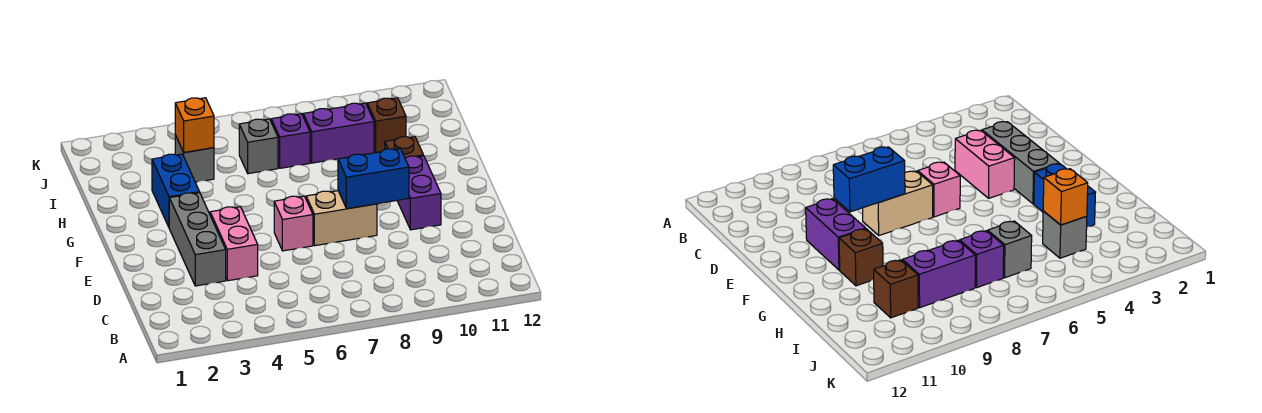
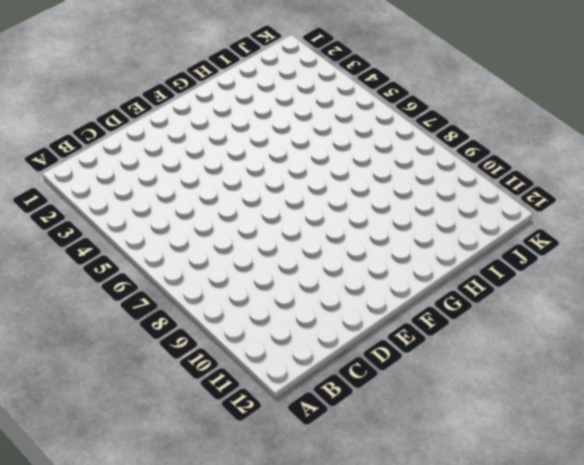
none -> grey brick D3:F3 level 1
none -> pink brick D4:E4 level 1
none -> pink brick E6 level 1

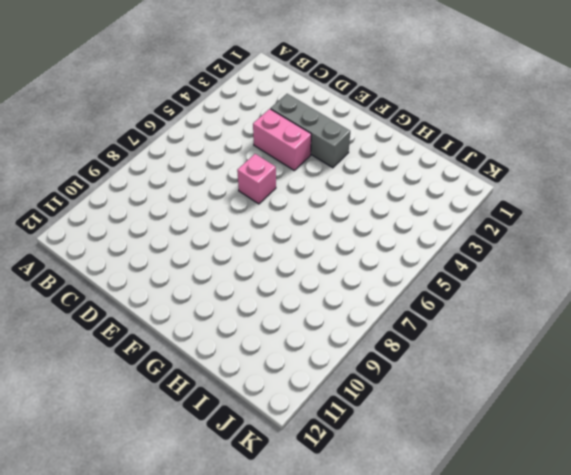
none -> tan brick E7:E8 level 1
none -> purple brick E10:F10 level 1
none -> blue brick G3:H3 level 1

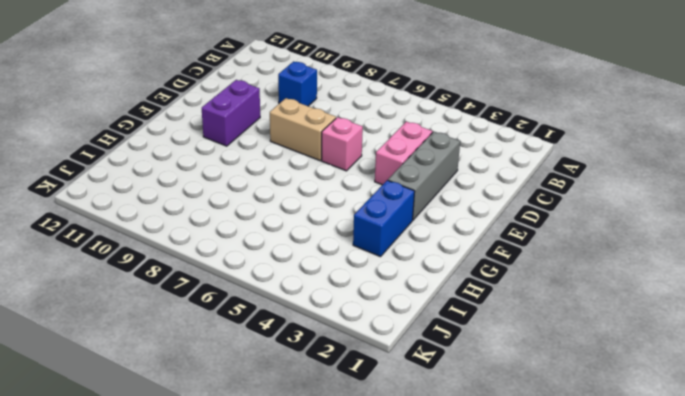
blue brick C9 level 1 -> none
none -> brown brick G10 level 1
none -> grey brick I4 level 1
none -> grey brick I6 level 1

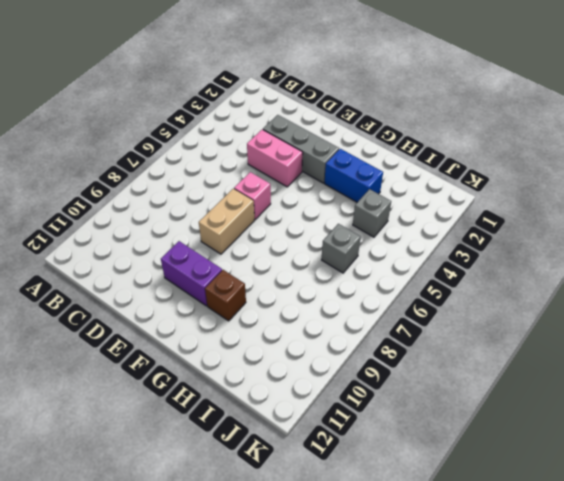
none -> purple brick I7 level 1
none -> purple brick I8:I9 level 1
none -> brown brick I10 level 1

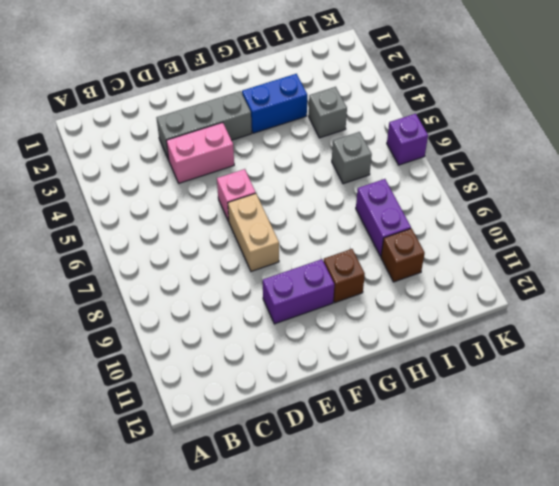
purple brick K6 level 1 -> purple brick I7 level 1
none -> blue brick E8:E9 level 2
none -> orange brick I4 level 2

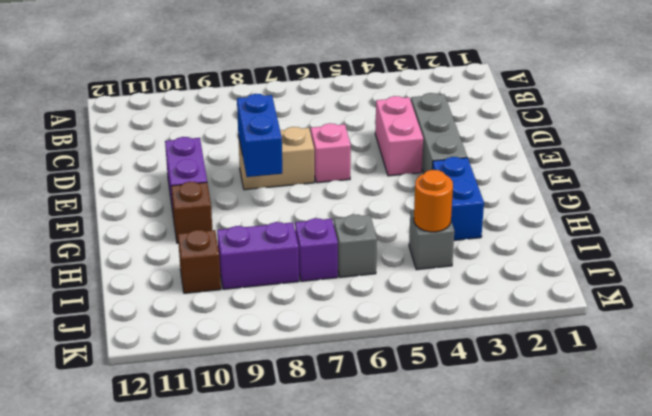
blue brick E8:F8 level 2 -> blue brick E8:E9 level 2
orange round brick I4 level 2 -> orange brick I4 level 2

